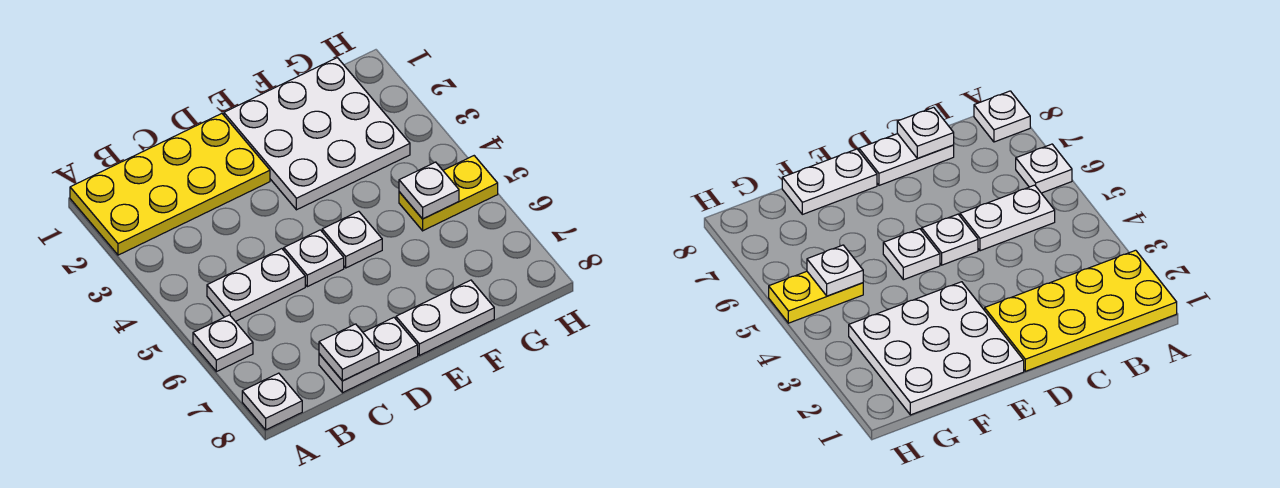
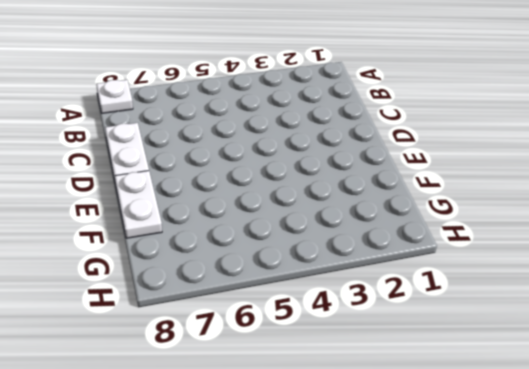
none -> yellow plate A1:D2 level 1
none -> white plate A6 level 1
none -> white plate B5:C5 level 1

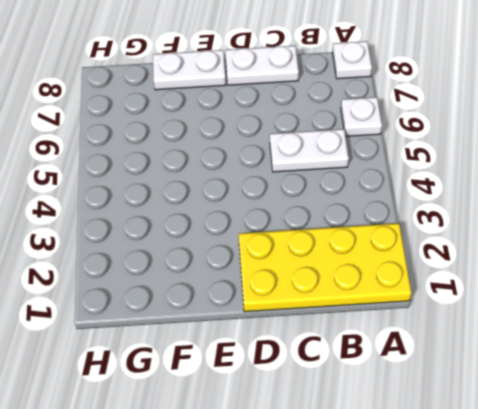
none -> white plate D5 level 1
none -> white plate E1:G3 level 1
none -> white plate E5 level 1

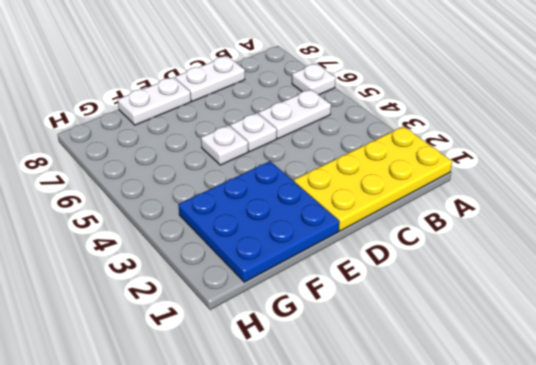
blue plate E1:G3 level 1 -> white plate E1:G3 level 1
none -> white plate A8 level 1
none -> yellow plate G5:H5 level 1
none -> white plate C8 level 2

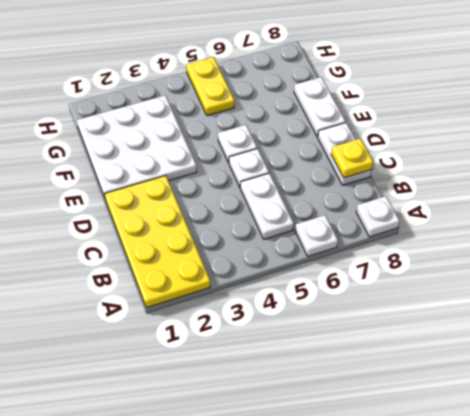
yellow plate C8 level 2 -> white plate C8 level 2
none -> white plate G5 level 2

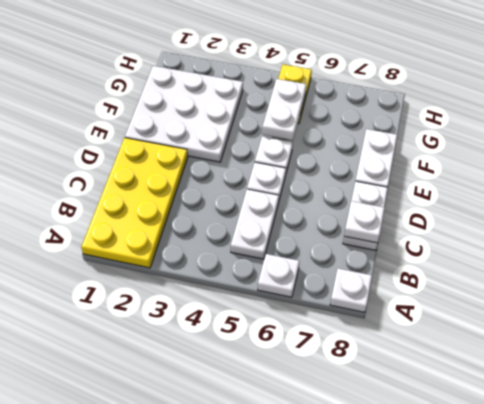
white plate F5:G5 level 2 -> white plate G5 level 2

